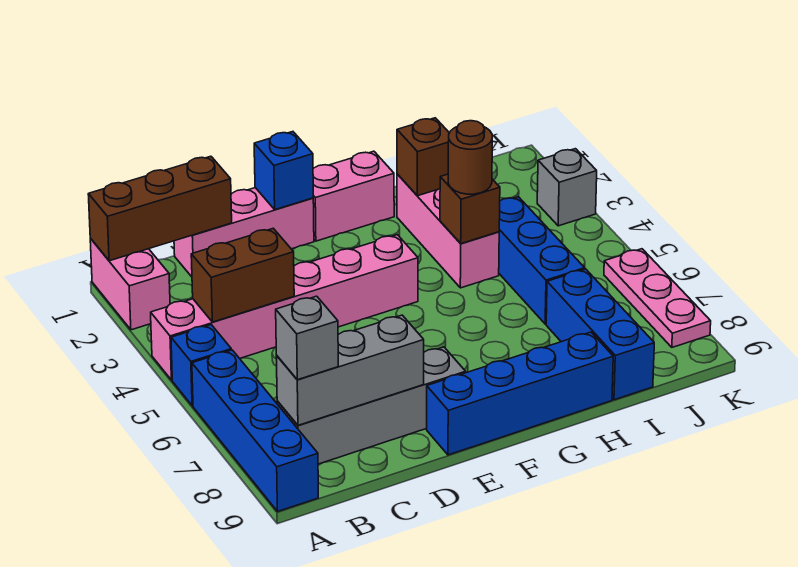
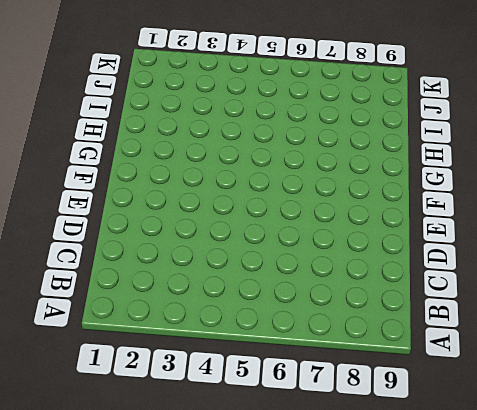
none -> pink brick A1:A2 level 1
none -> pink brick A4:F4 level 1
none -> blue brick A5 level 1

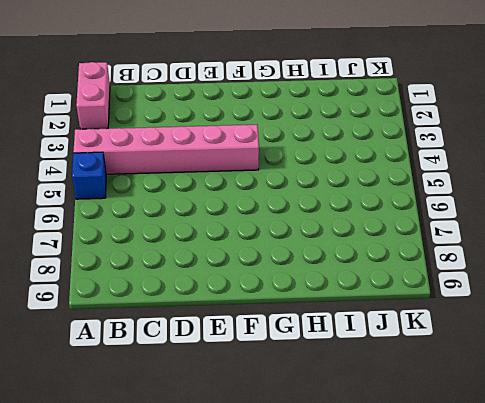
none -> blue brick A6:A9 level 1
none -> grey brick B8:E8 level 1
none -> pink brick C1:E1 level 1

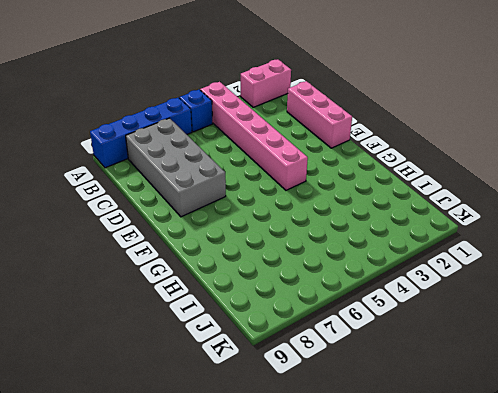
grey brick B7:E8 level 1 -> grey brick B8:E8 level 1
none -> blue brick E9:H9 level 1
none -> pink brick F1:G1 level 1
none -> pink brick H2:H4 level 1

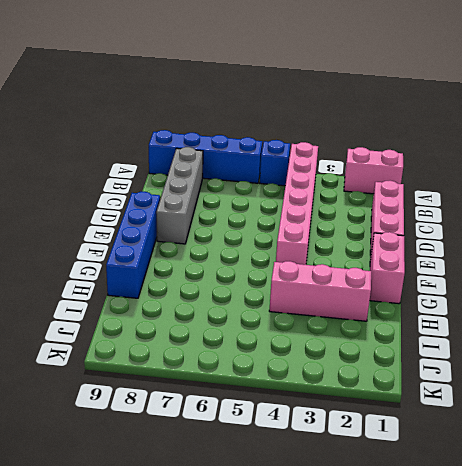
none -> blue brick I4:I6 level 1
none -> blue brick I7:I9 level 1
none -> grey brick K3 level 1

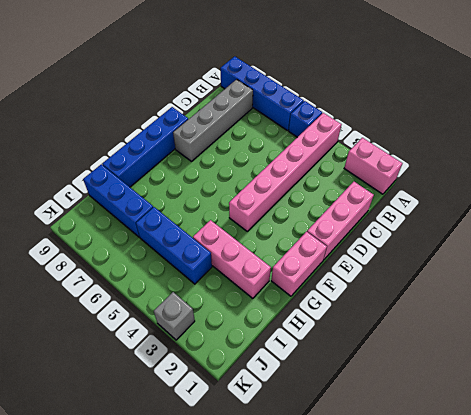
none -> pink plate K6:K8 level 1
none -> brown brick A1:C1 level 2
none -> brown brick B4:C4 level 2

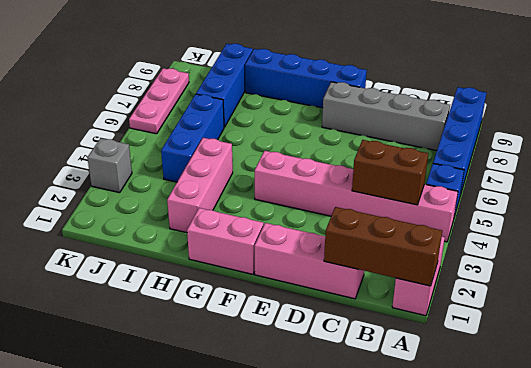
none -> grey brick B8:D8 level 2
none -> blue brick E1 level 2
none -> brown brick H2 level 2

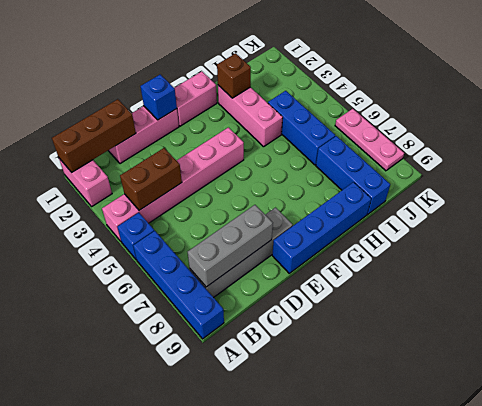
none -> grey brick K3 level 1
none -> brown brick H4 level 2
none -> grey brick B8 level 3

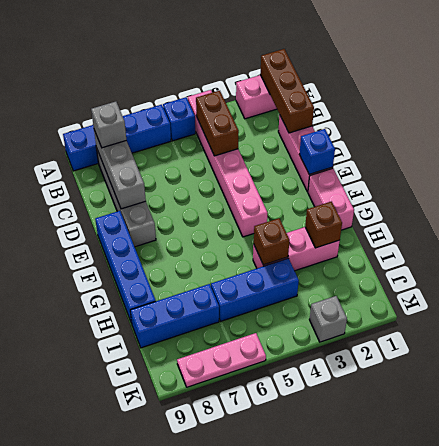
none -> brown round brick H4 level 3

